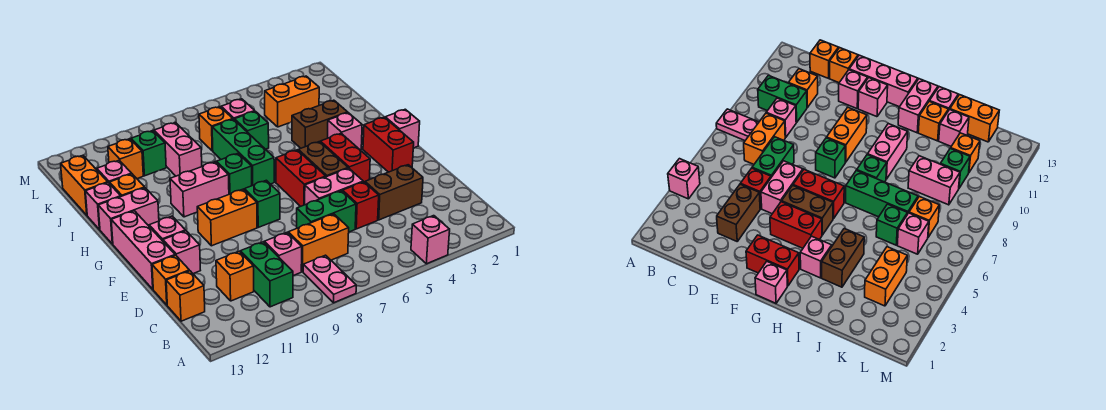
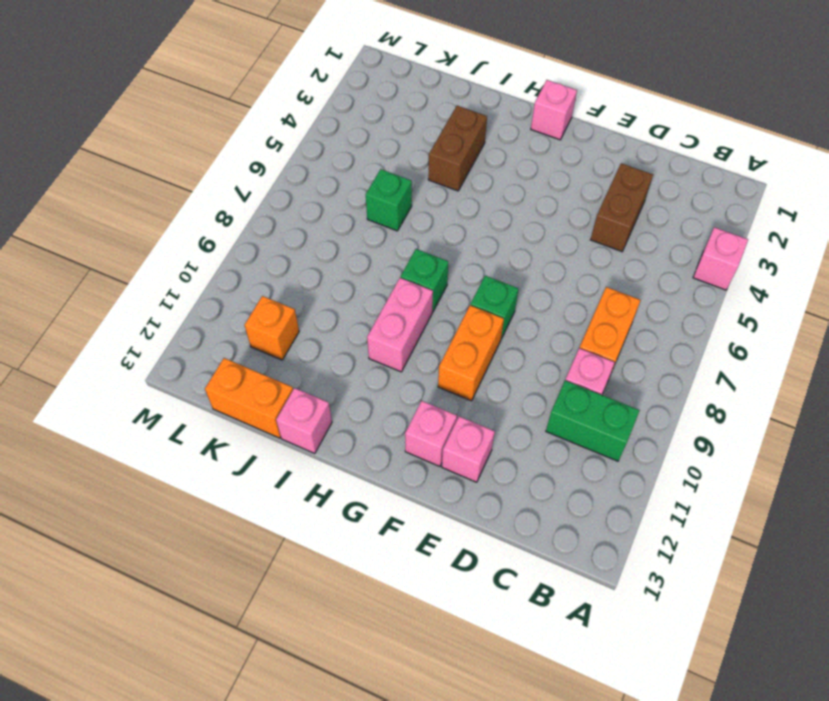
none -> pink plate A8:B8 level 1
none -> orange brick C11 level 1
none -> orange brick C13 level 1
none -> red brick D5 level 1

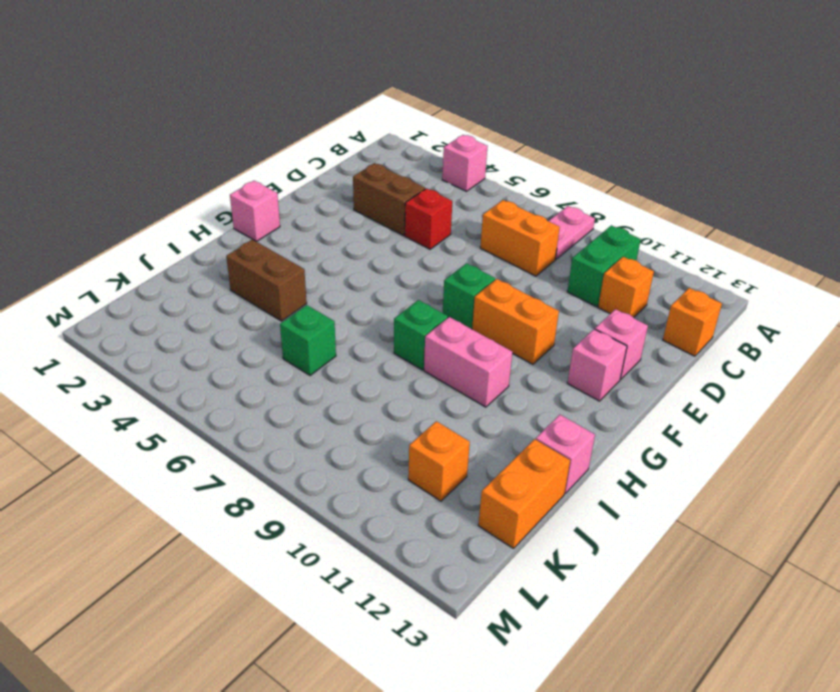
none -> pink brick C9 level 1
none -> green brick D6:D7 level 1
none -> orange brick D13 level 1
none -> pink brick E5:E6 level 1

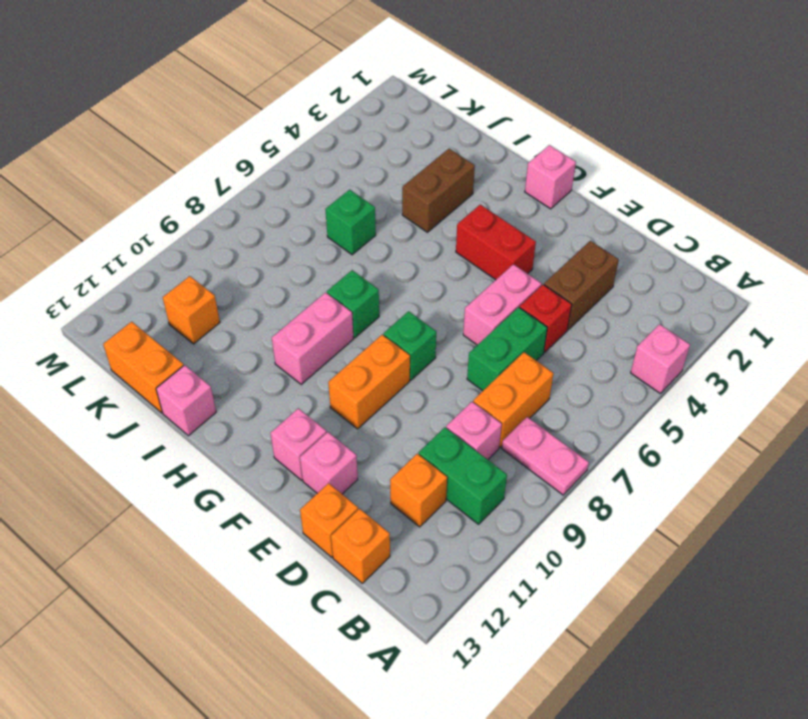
none -> pink brick E13:G13 level 1
none -> red brick F2:G2 level 1
none -> brown brick F5:G5 level 1
none -> red brick F6:G6 level 1

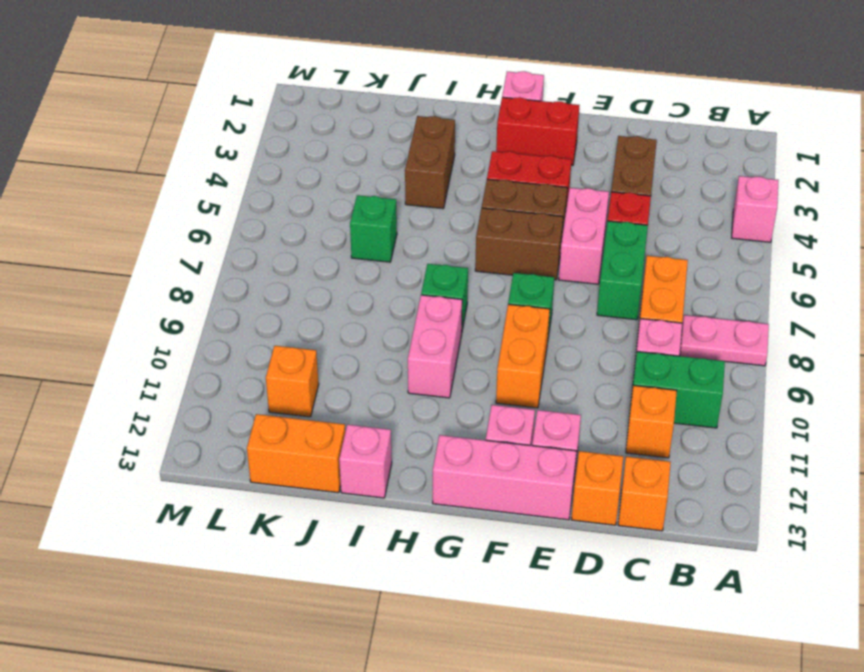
brown brick F6:G6 level 1 -> red brick F6:G6 level 1
none -> pink brick H3 level 1
none -> green brick H7:J7 level 1
none -> pink brick H12:H13 level 1
none -> orange brick I12 level 1

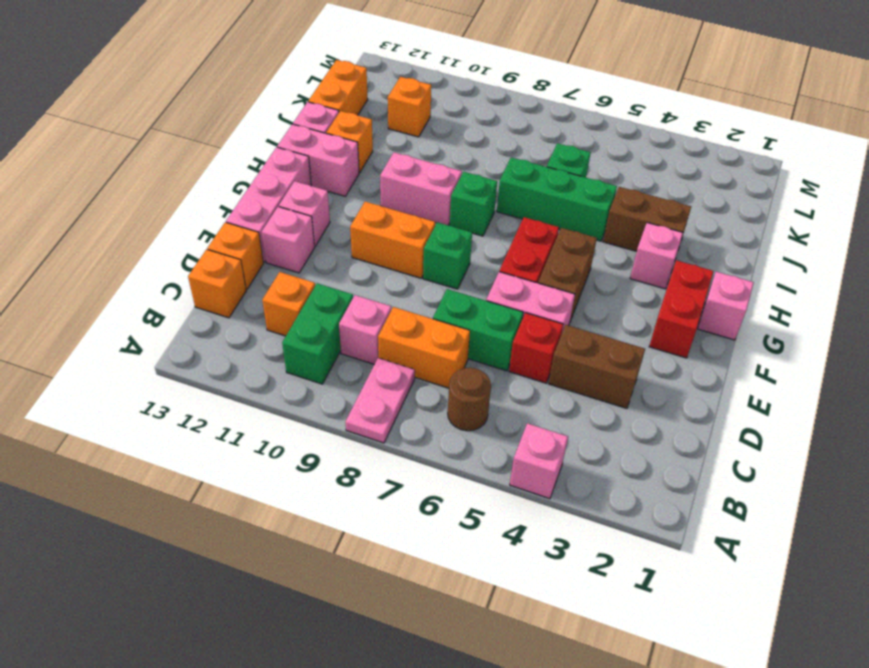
brown round brick B6 level 1 -> none
green brick I5:I7 level 1 -> green brick H7:J7 level 1
none -> red brick F4:G4 level 1
none -> pink brick J9:K9 level 1
none -> pink brick J12 level 1
none -> orange brick K3:K4 level 1

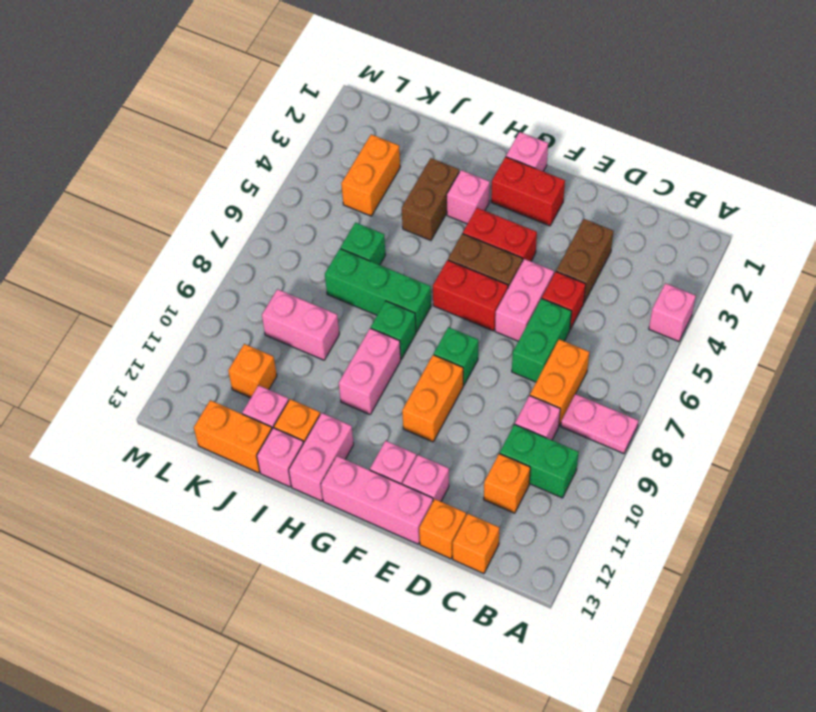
none -> pink brick K6 level 1
none -> orange brick K7 level 1
none -> green brick K10 level 1

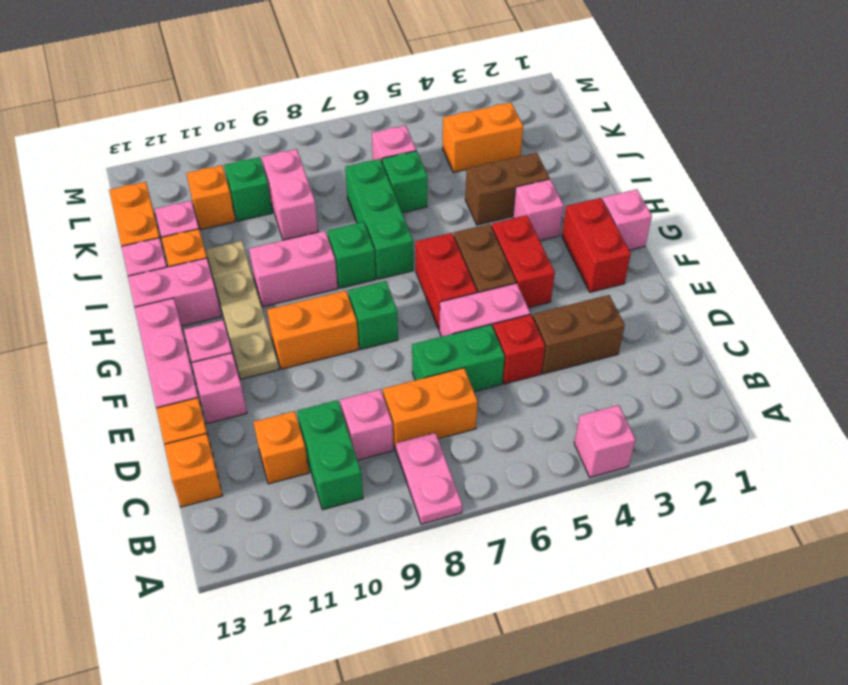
tan plate F11:I11 level 1 -> none
none -> orange brick K7 level 1

